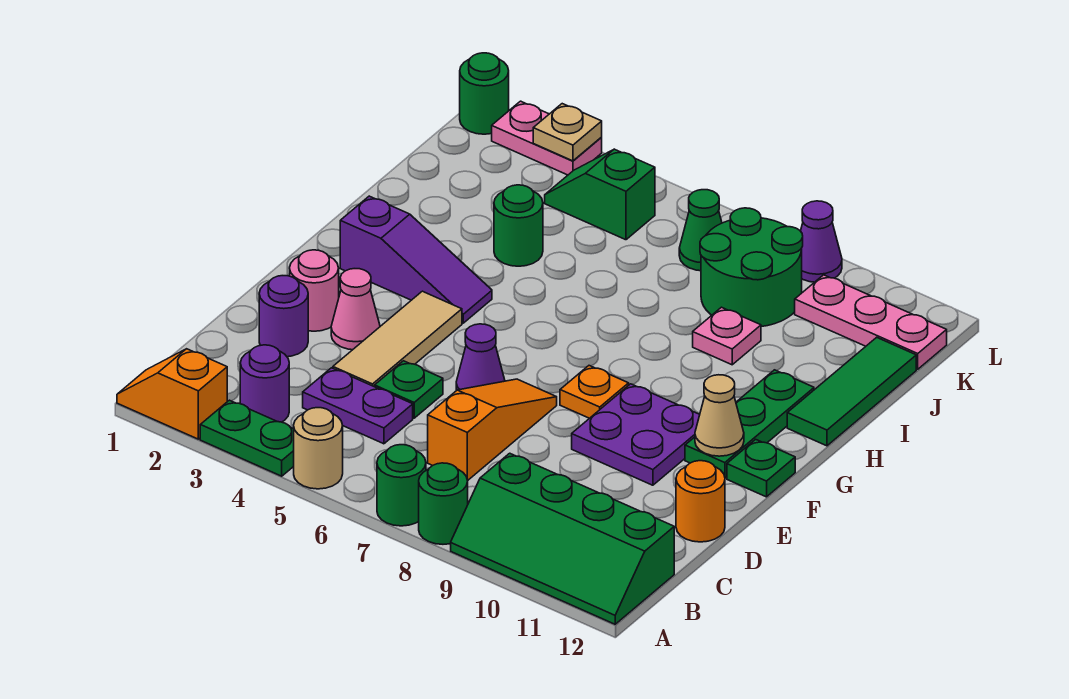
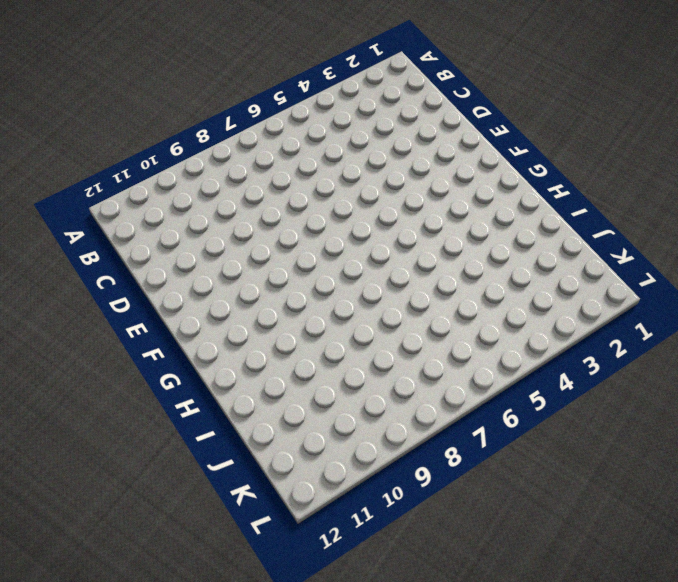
none -> orange slope A1:A2 level 1 top 2
none -> green plate A3:A4 level 1
none -> tan round brick A5 level 1
none -> green round brick A7 level 1

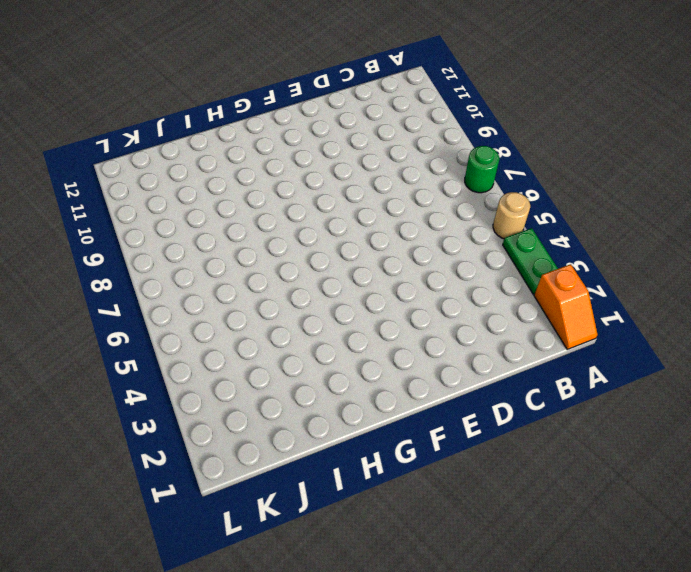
none -> green round brick A8 level 1
none -> green slope A9:B12 level 1 top B
none -> purple round brick B3 level 1
none -> purple plate C4:C5 level 1

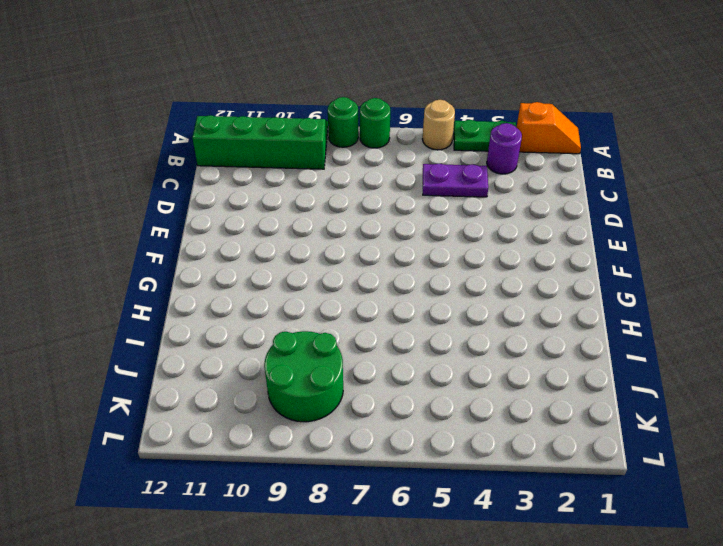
none -> orange slope C7:E7 level 1 top C
none -> purple round brick D2 level 1
none -> tan tile D4:F4 level 1
none -> green plate D5 level 1

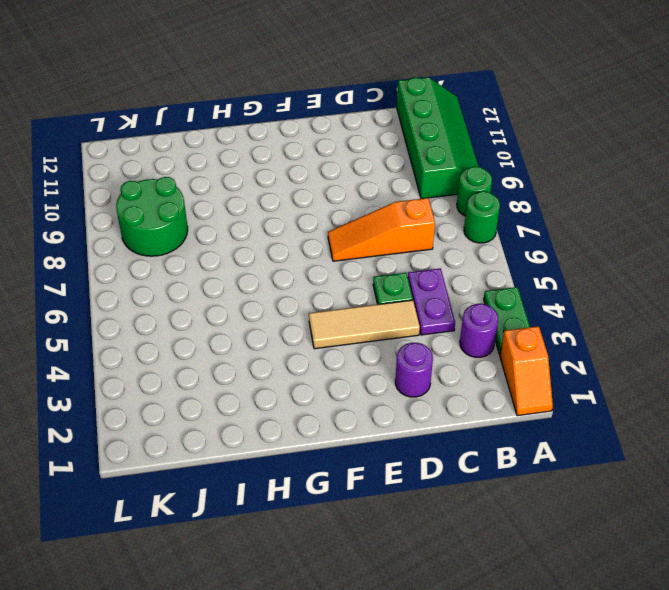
none -> tan round brick A5 level 1
none -> orange round brick D12 level 1
none -> pink round brick E2 level 1
none -> pink cone E3 level 1

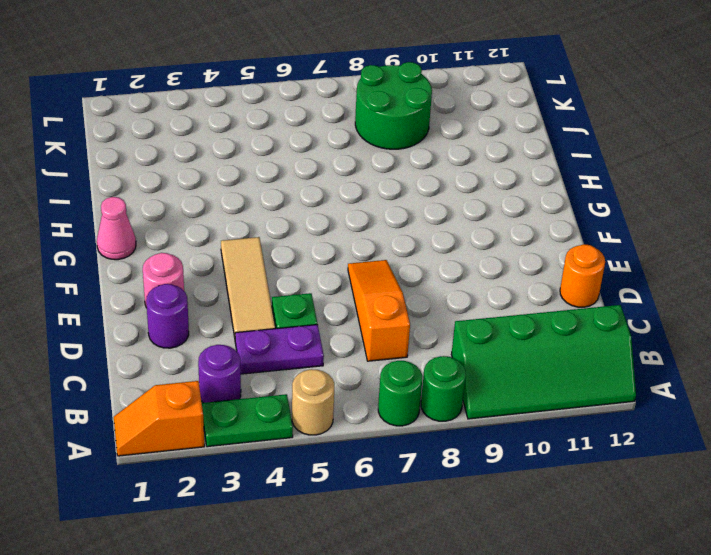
pink cone G1 level 1 -> pink cone E3 level 1
none -> purple cone E6 level 1
none -> purple plate E9:F10 level 1
none -> orange plate F8 level 1
none -> green plate F11:H11 level 1

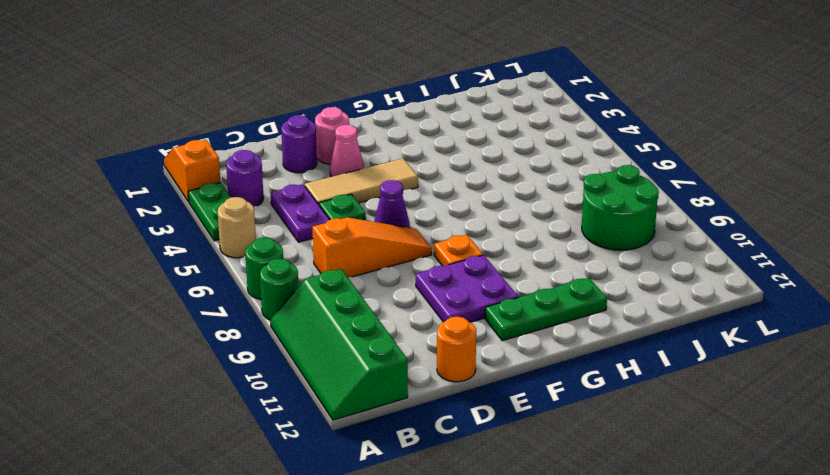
none -> green plate F12 level 1
none -> purple slope G2:G4 level 1 top 2
none -> green tile H12:J12 level 1
none -> green round brick I4 level 1

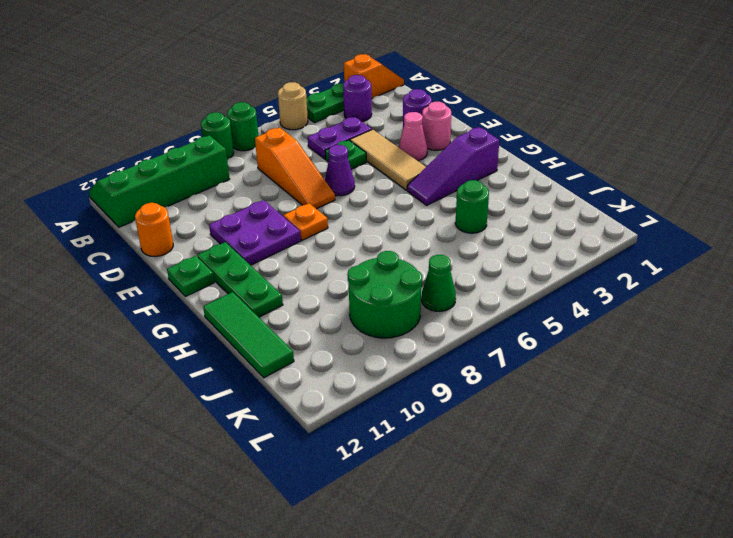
none -> pink plate I9 level 1
none -> green slope K4:K5 level 1 top 5
none -> pink plate K10:K12 level 1
none -> green round brick L1 level 1

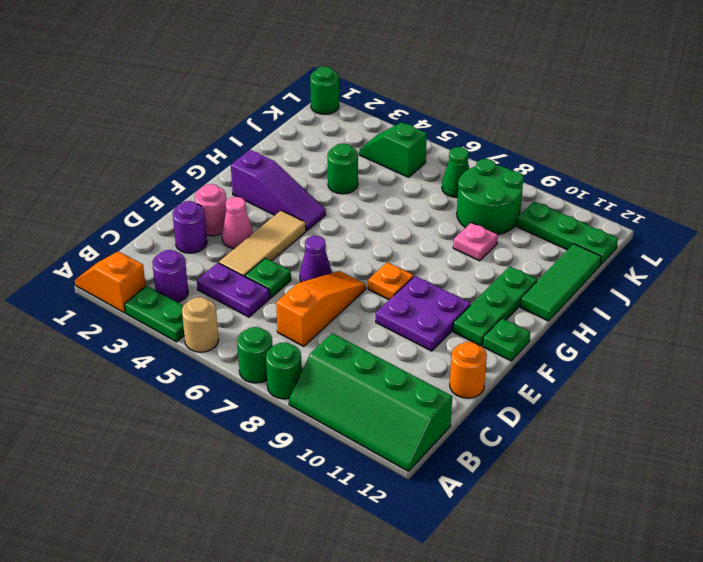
green plate K10:K12 level 1 -> pink plate K10:K12 level 1
none -> pink plate L2:L3 level 1
none -> purple cone L9 level 1
none -> tan cone F11 level 2
none -> tan plate L3 level 2

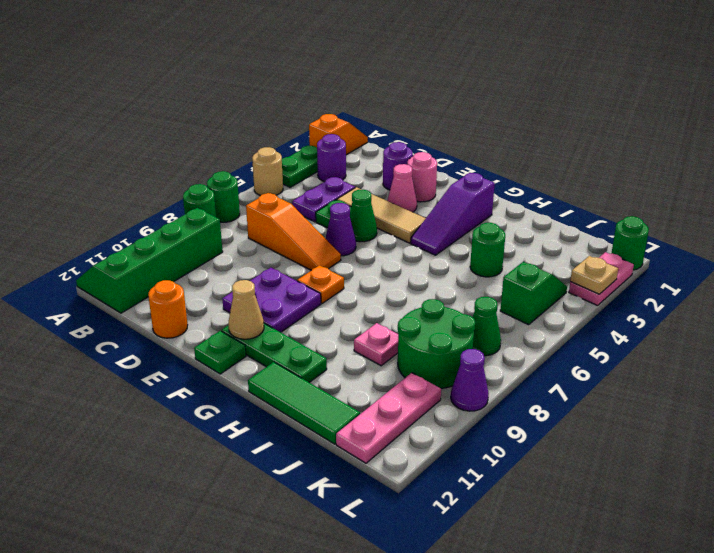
green cone E5 level 1 -> none

